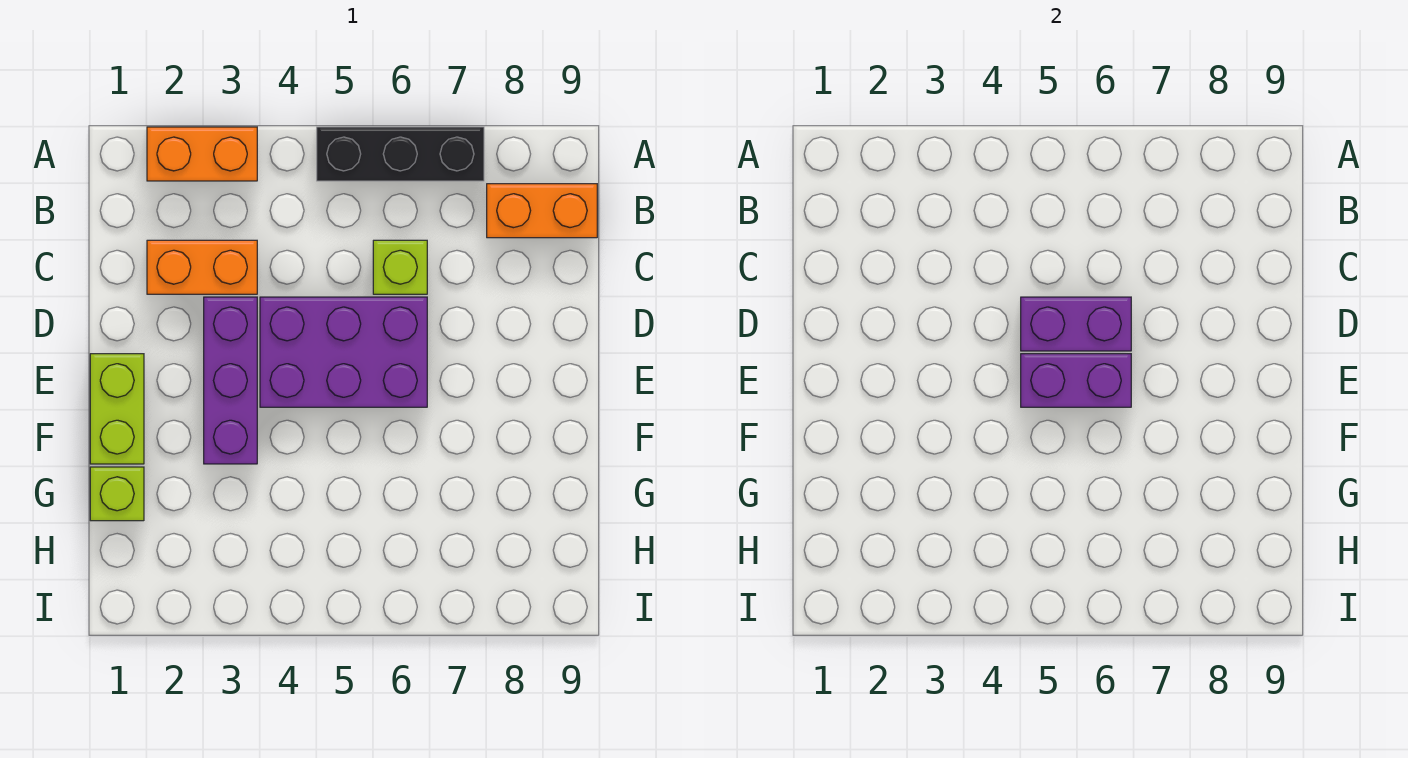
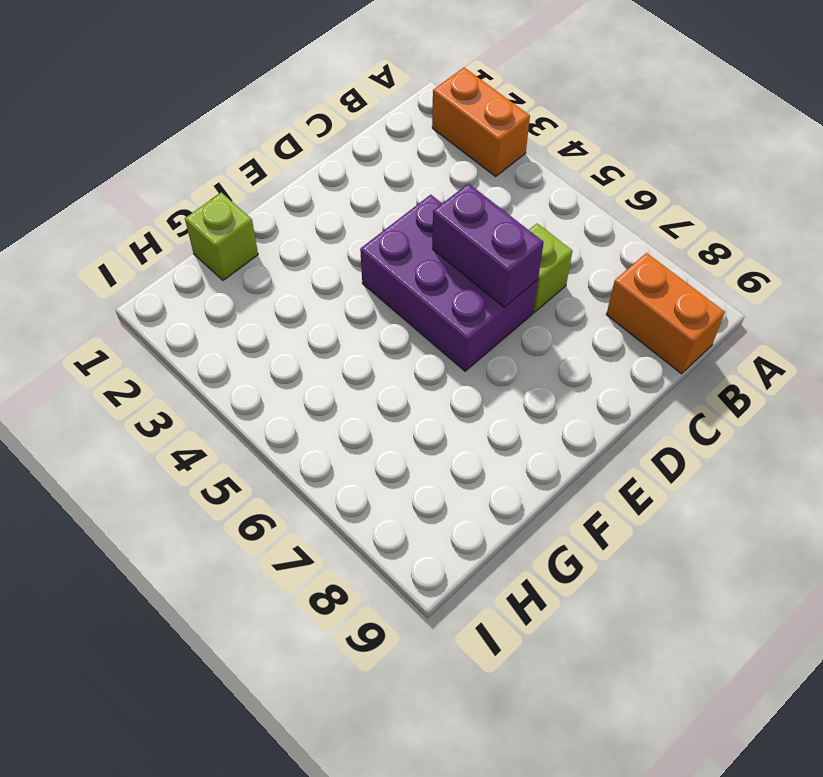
none -> black brick A5:A7 level 1
none -> orange brick C2:C3 level 1

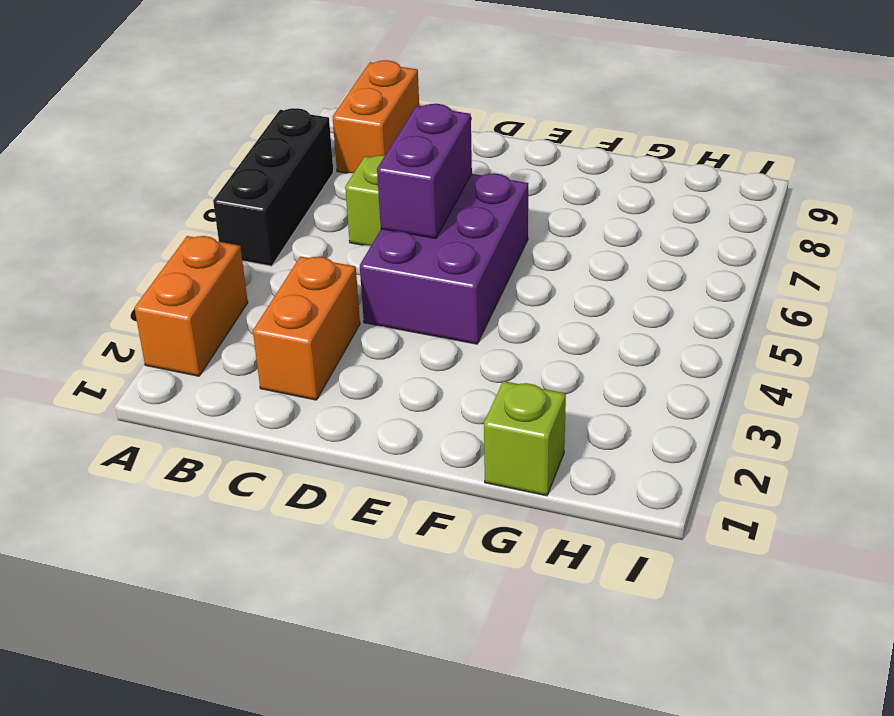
none -> purple brick D3:F3 level 1
none -> lime brick E1:F1 level 1

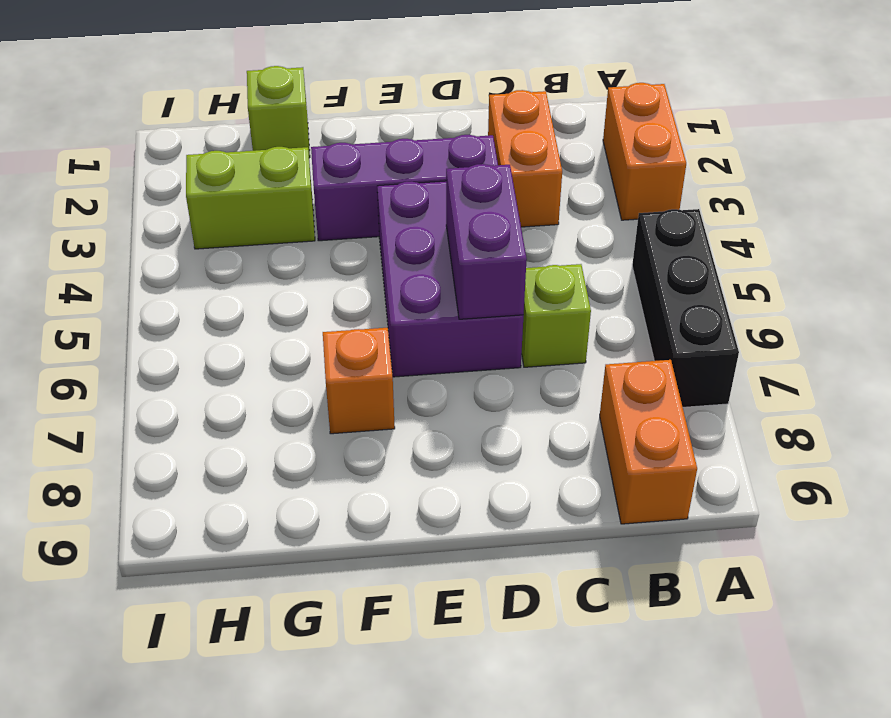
orange brick F7 level 1 -> none
lime brick G3:H3 level 1 -> lime brick E1:F1 level 1
none -> purple brick E5:E6 level 2

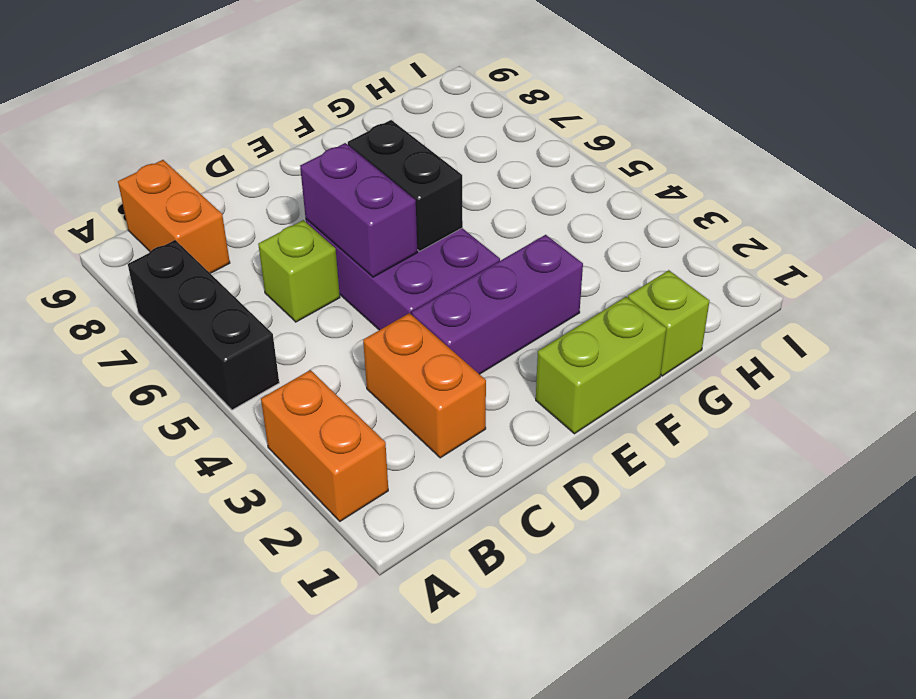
black brick E5:E6 level 2 -> purple brick E5:E6 level 2

